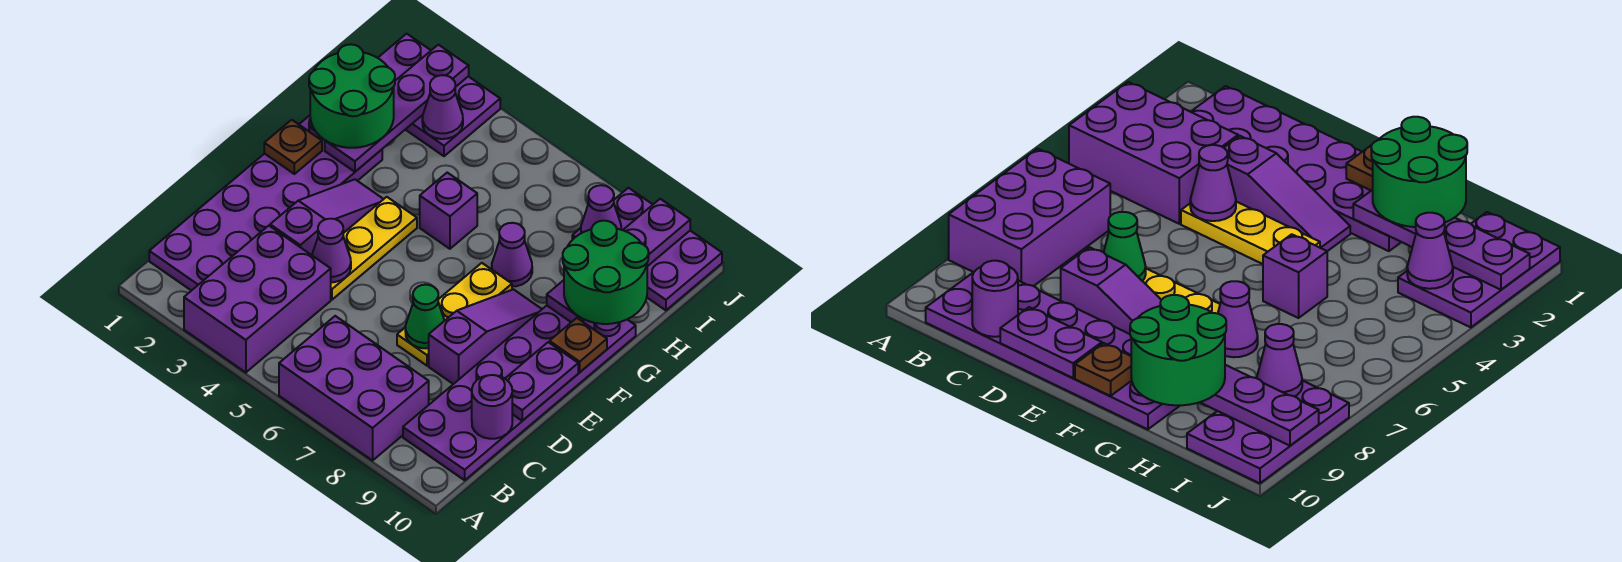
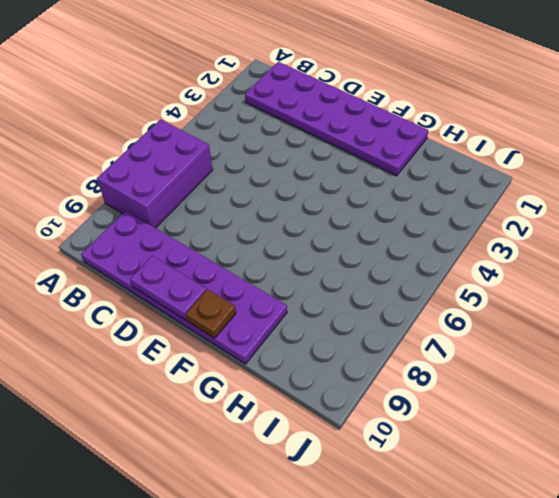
none -> purple brick A3:C4 level 1
none -> purple slope D3:F3 level 1 top D
none -> yellow plate D4:F4 level 1

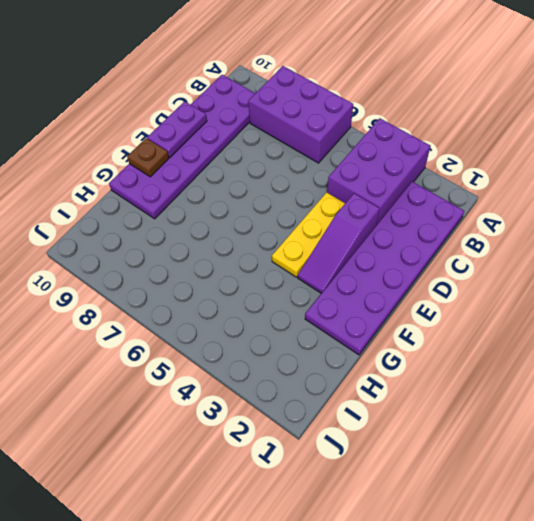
none -> yellow plate D7:F7 level 1
none -> purple slope D8:F8 level 1 top D
none -> purple brick G5 level 1

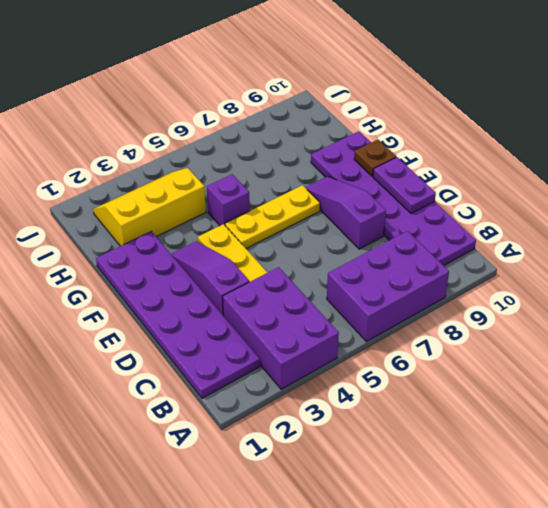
yellow plate F5:F7 level 1 -> yellow plate D7:F7 level 1
yellow slope H2:I4 level 1 top H -> purple plate I1:J3 level 1
none -> purple cone G7 level 1
none -> purple plate I8:J10 level 1
none -> purple round brick C10 level 2

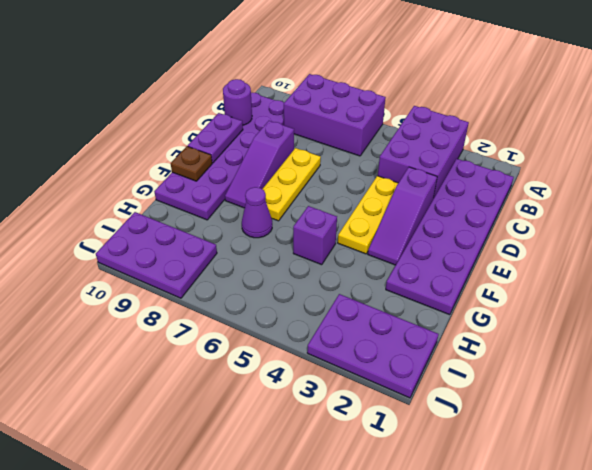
none -> purple cone D4 level 2
none -> green cone D7 level 2
none -> brown plate F1 level 2

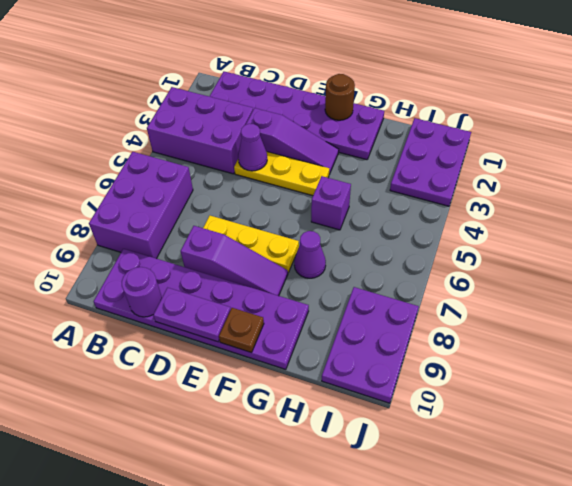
brown round brick F1 level 2 -> brown plate F1 level 2
none -> green cone D7 level 2
none -> purple plate G2:J2 level 2
none -> purple plate G9:J9 level 2

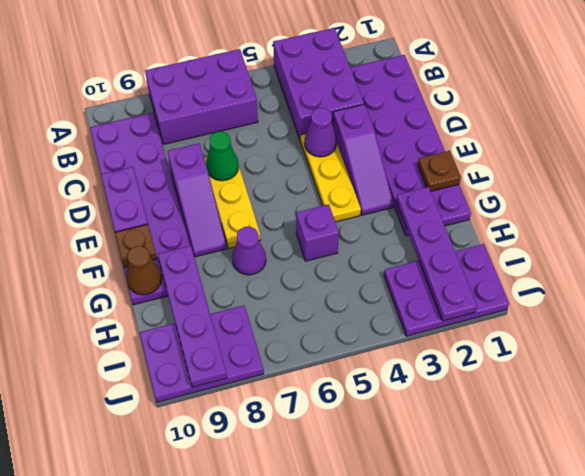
brown cone G10 level 2 -> none
none -> purple round brick C10 level 2
none -> purple cone I3 level 2
none -> purple cone I8 level 2

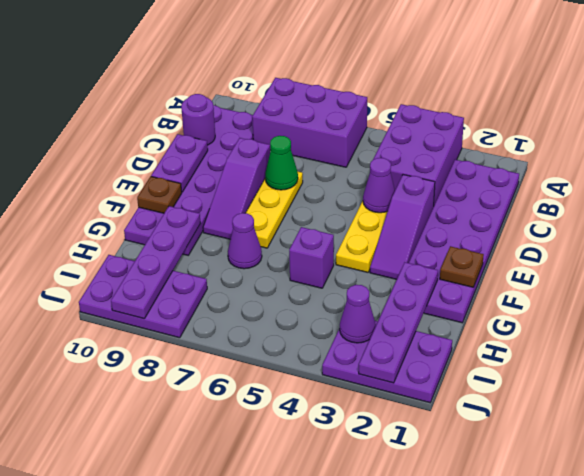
none -> purple cone I8 level 2
none -> green round brick G1:H2 level 3
none -> green round brick G9:H10 level 3

